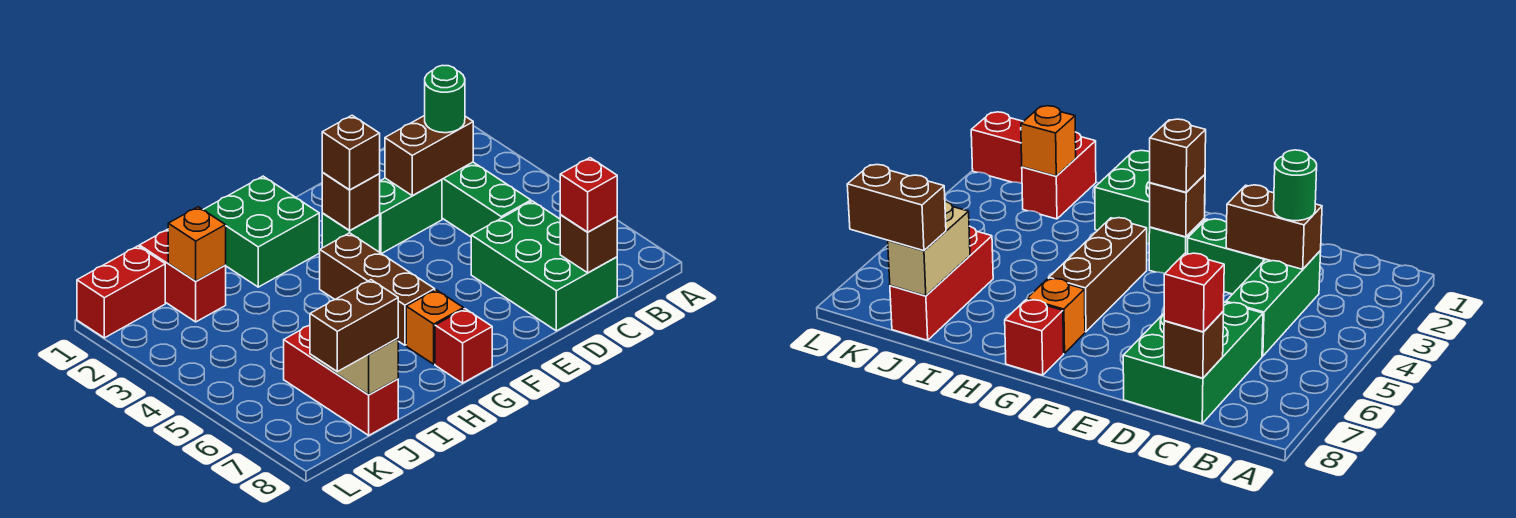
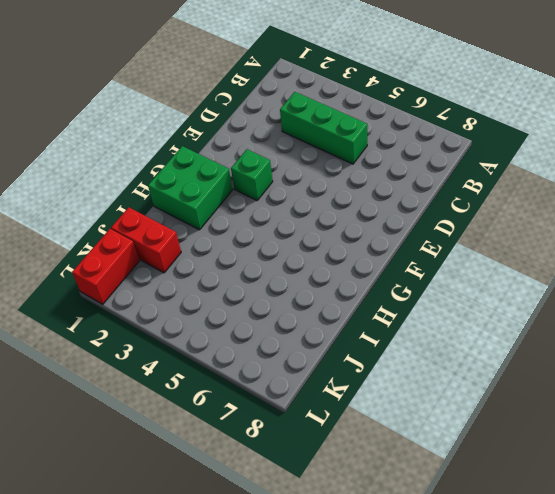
none -> green brick C6:D8 level 1
none -> green brick D3:E3 level 1
none -> brown brick G4:G6 level 1

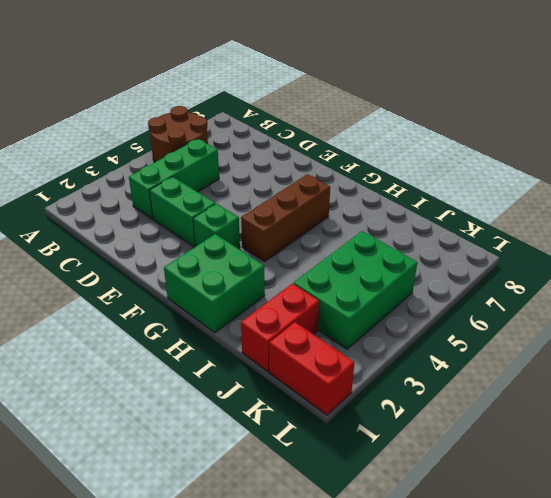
brown round brick A5:B6 level 1 -> none
green brick J3:K5 level 1 -> green brick C6:D8 level 1
none -> orange brick G7 level 1
none -> red brick G8 level 1
none -> red brick J6:J8 level 1

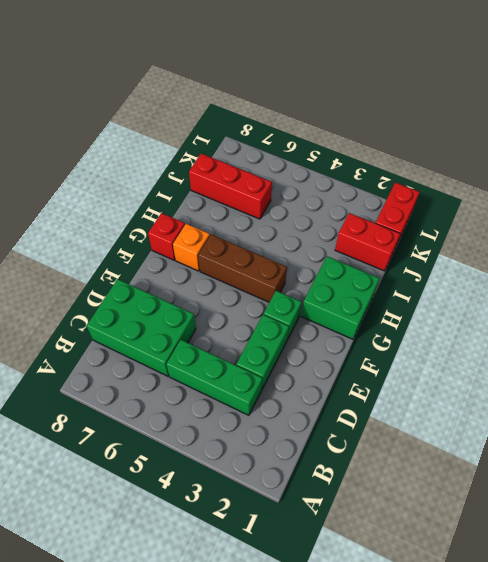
none -> brown brick C3:D3 level 2
none -> brown brick C8 level 2
none -> brown brick F3 level 2

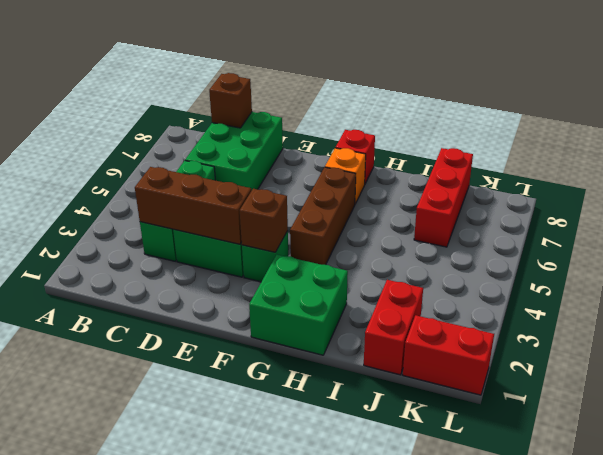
brown brick C3:E3 level 2 -> brown brick C3:D3 level 2
none -> orange brick J2 level 2
none -> tan brick J7:J8 level 2
none -> green round brick C3 level 3

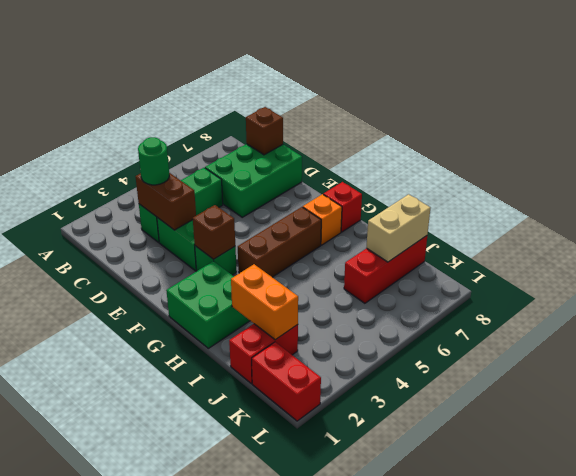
orange brick I2:J2 level 2 -> orange brick J2 level 2
none -> red brick C8 level 3
none -> brown brick F3 level 3
none -> brown brick J8:K8 level 3

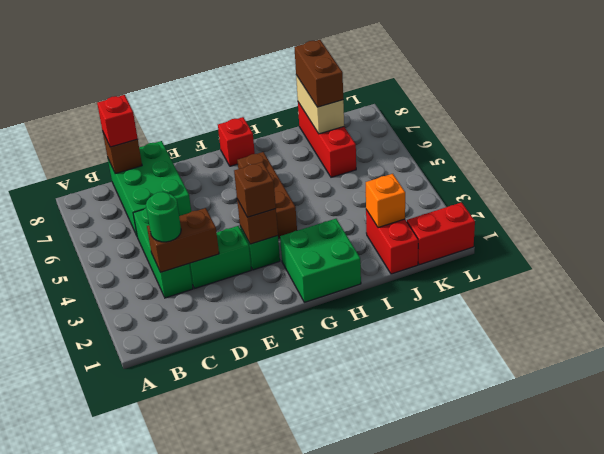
brown brick J7:J8 level 3 -> brown brick J8:K8 level 3
none -> orange brick G7 level 1

